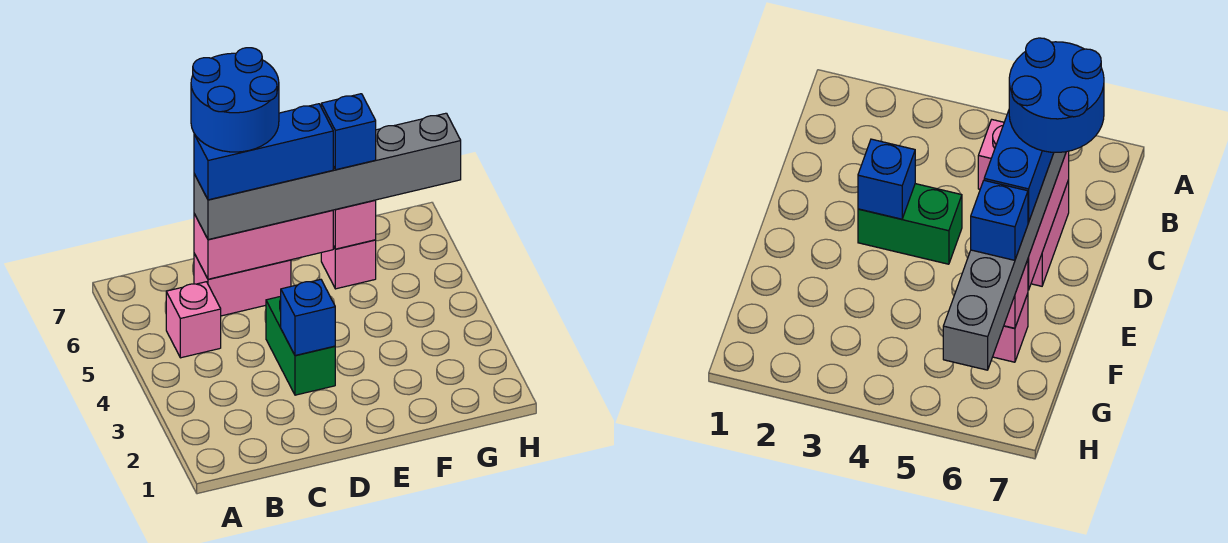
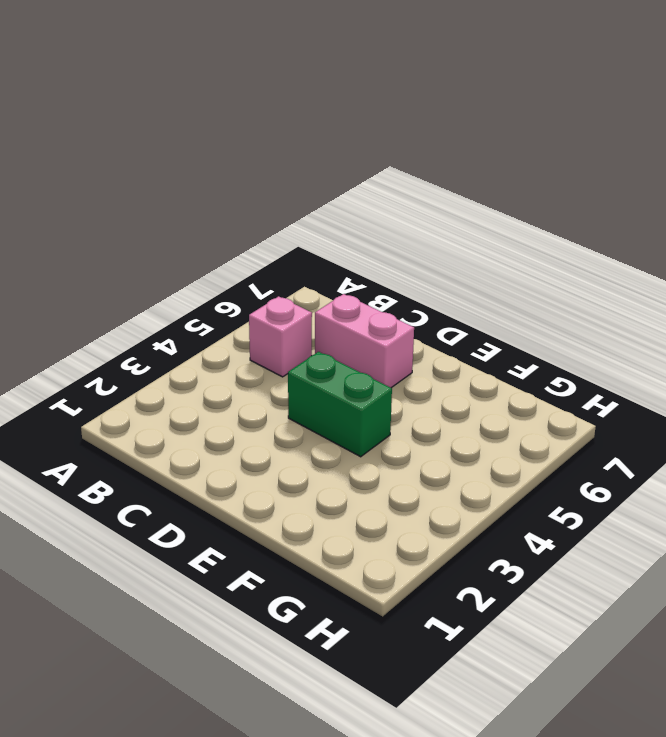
green brick D4:E4 level 1 -> green brick D3:D4 level 1
none -> pink brick F6 level 1
none -> pink brick C6:E6 level 2

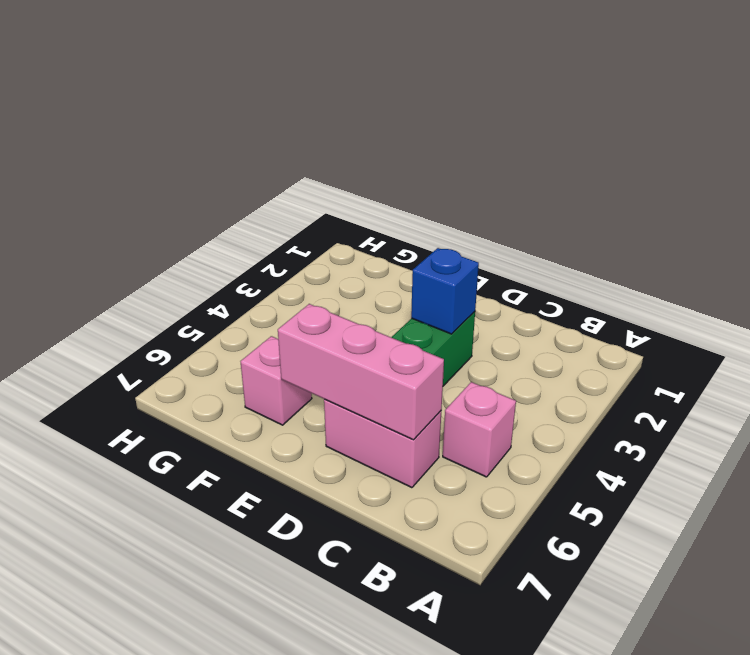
none -> pink brick F6 level 2
none -> grey brick C6:H6 level 3

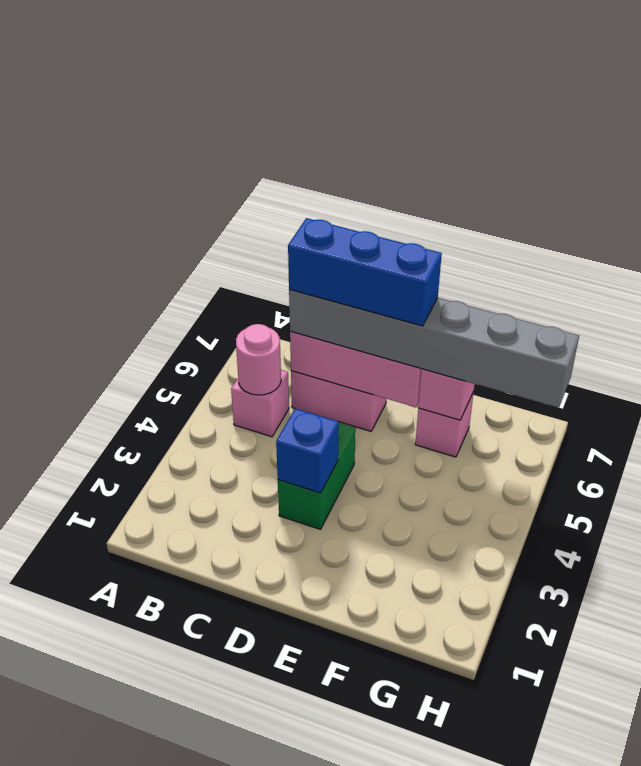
pink round brick B5 level 2 -> none
none -> blue brick F6 level 4
none -> blue round brick C6:D7 level 5

